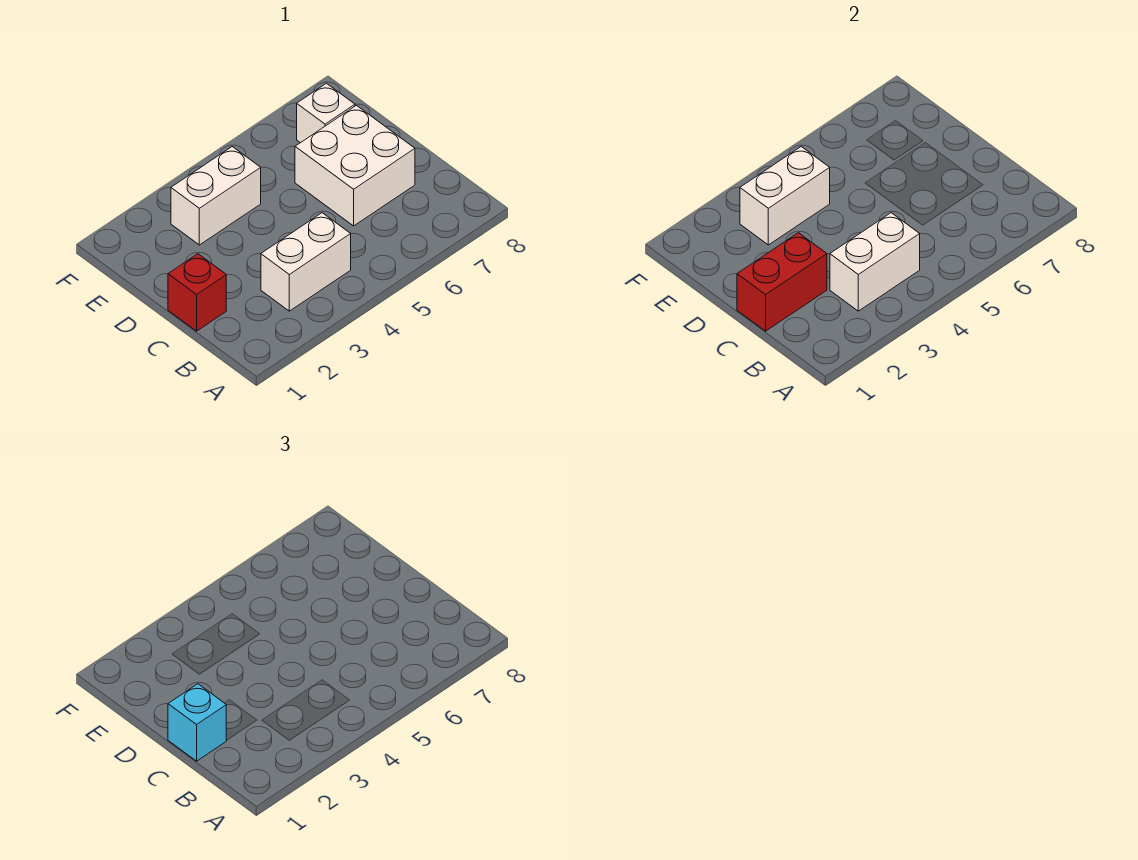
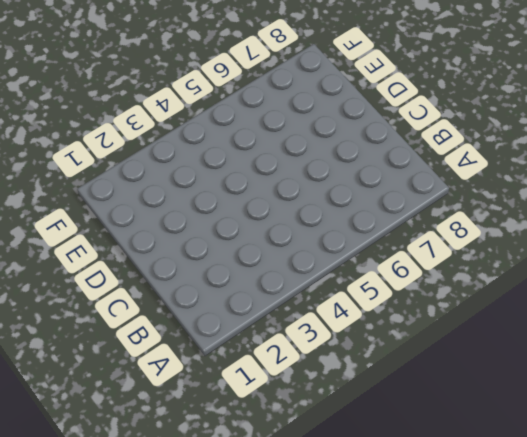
none -> white brick B3:B4 level 1
none -> red brick C1 level 1

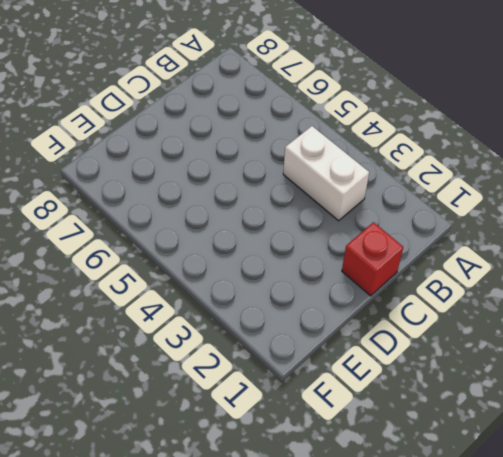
none -> white brick C6:D7 level 1
none -> white brick E3:E4 level 1

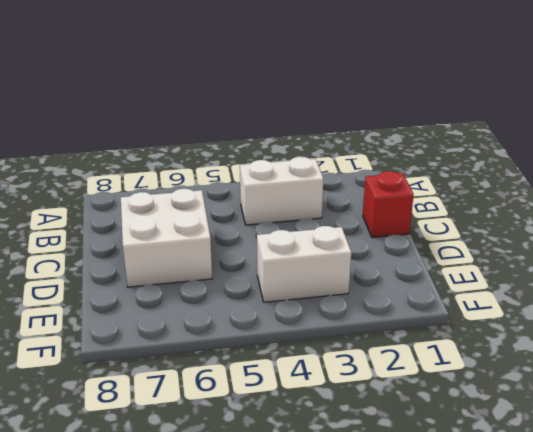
none -> white brick E7 level 1
none -> white brick B3:B4 level 2

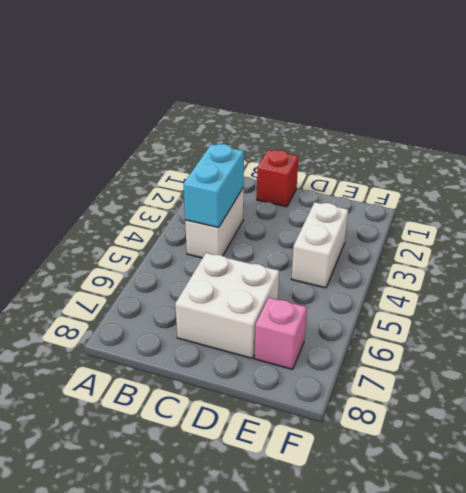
cyan brick B3:B4 level 2 -> white brick B3:B4 level 2
pink brick E7 level 1 -> white brick E7 level 1
none -> red brick C1:C2 level 2
none -> white brick E3:E4 level 2

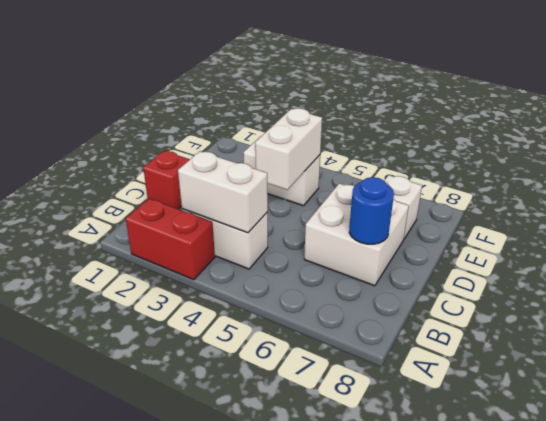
red brick A2:A3 level 1 -> red brick C1:C2 level 2
blue round brick C7 level 2 -> none
white brick D4:E4 level 2 -> white brick E3:E4 level 2
none -> cyan brick C1 level 3

